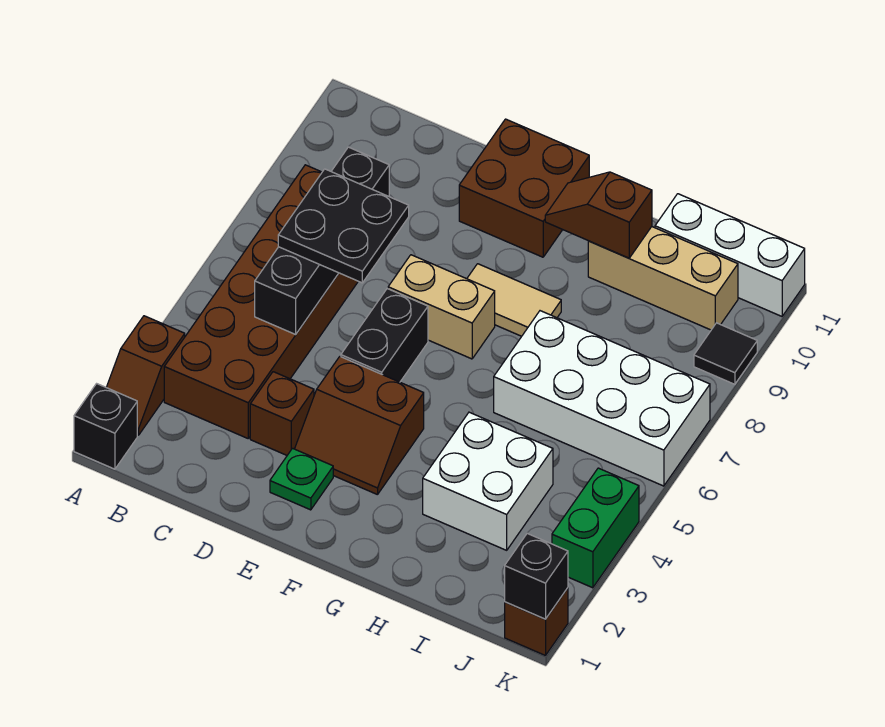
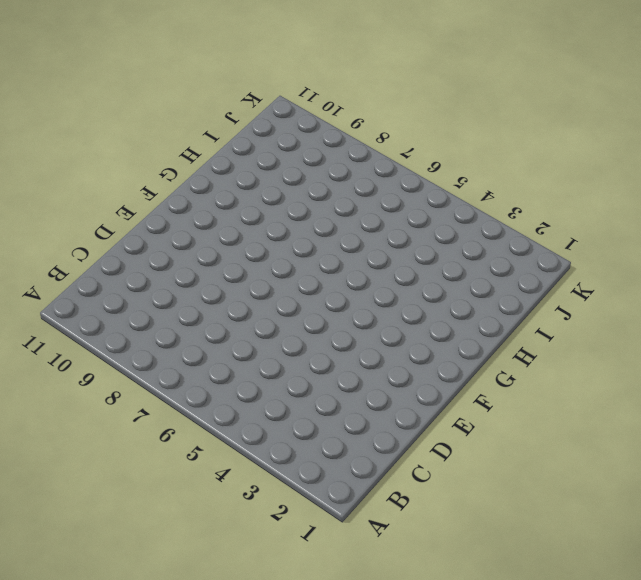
none -> black brick A1 level 1
none -> brown slope A2:A3 level 1 top 3
none -> brown brick B3:C8 level 1

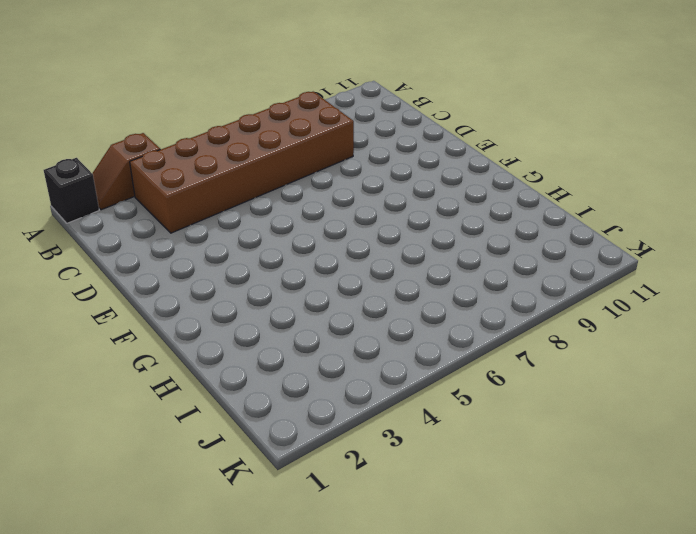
none -> brown brick D3 level 1
none -> green plate E2 level 1
none -> brown slope E3:F4 level 1 top 4

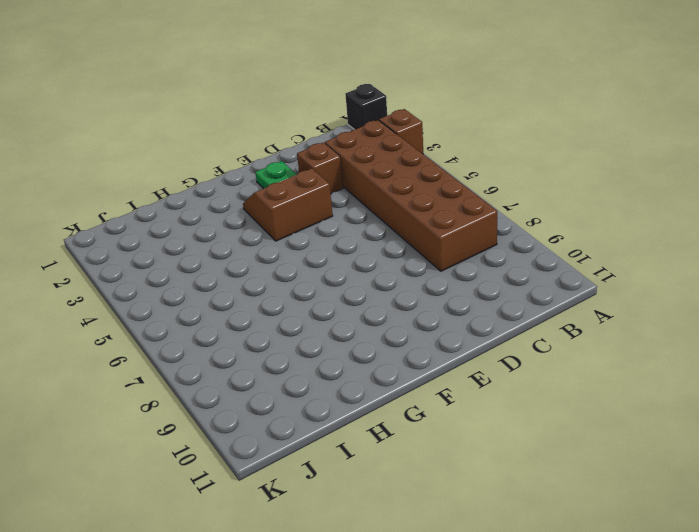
none -> black brick E5:E6 level 1
none -> tan brick E7:F7 level 1
none -> brown brick E10:F11 level 1

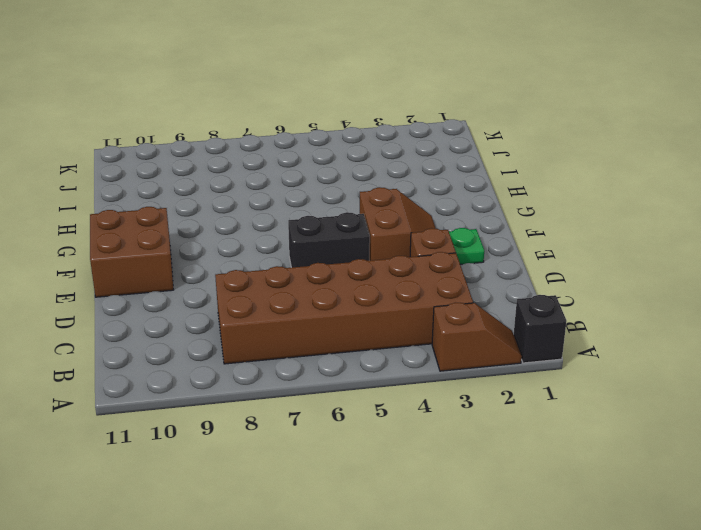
none -> tan brick E7:F7 level 1
none -> tan tile F8:G8 level 1
none -> white brick H3:I4 level 1

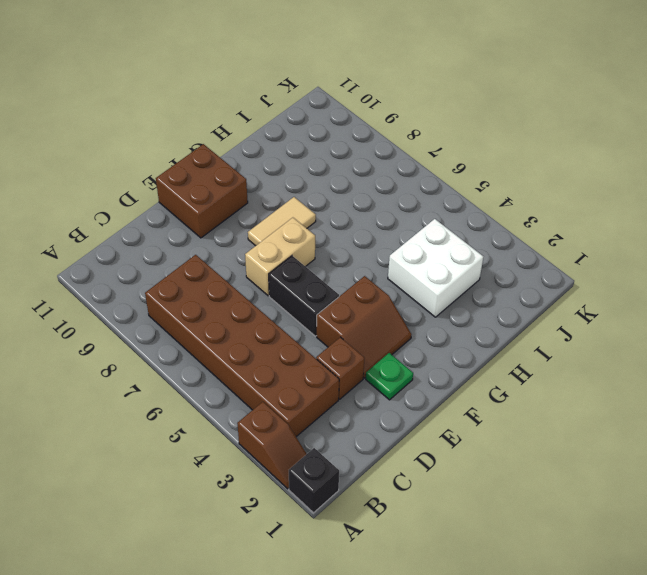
none -> white brick H6:K7 level 1
none -> tan brick H10:J10 level 1
none -> white brick I11:K11 level 1

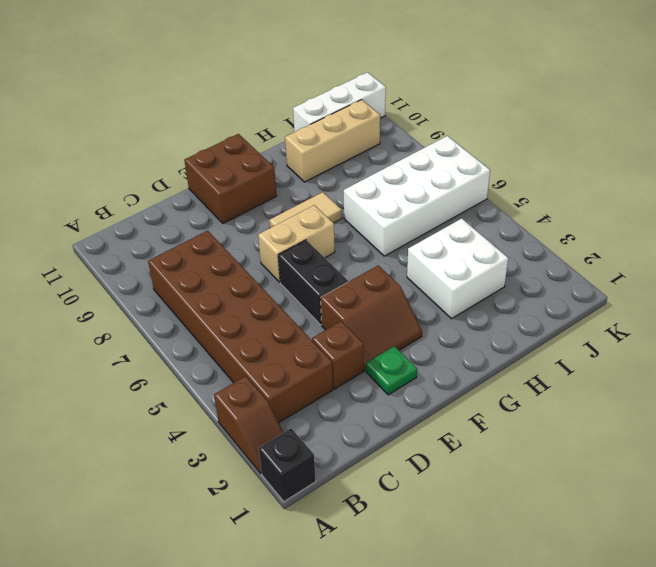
none -> brown brick K1 level 1
none -> green brick K3:K4 level 1
none -> black tile K9 level 1

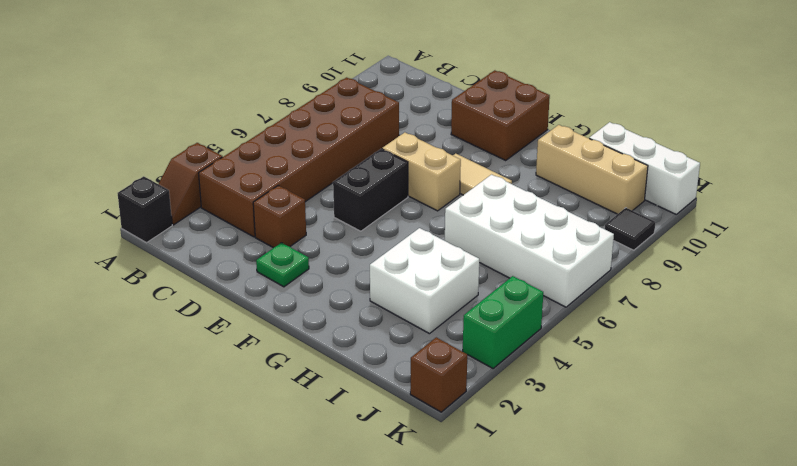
none -> brown slope E3:F4 level 1 top 4
none -> black brick C5:C8 level 2
none -> brown slope G10:H10 level 2 top H

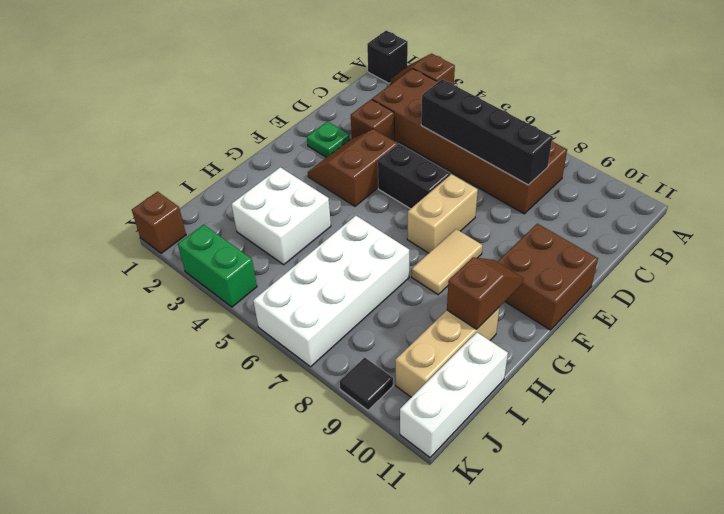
none -> black brick K1 level 2
none -> black plate C6:D7 level 3

